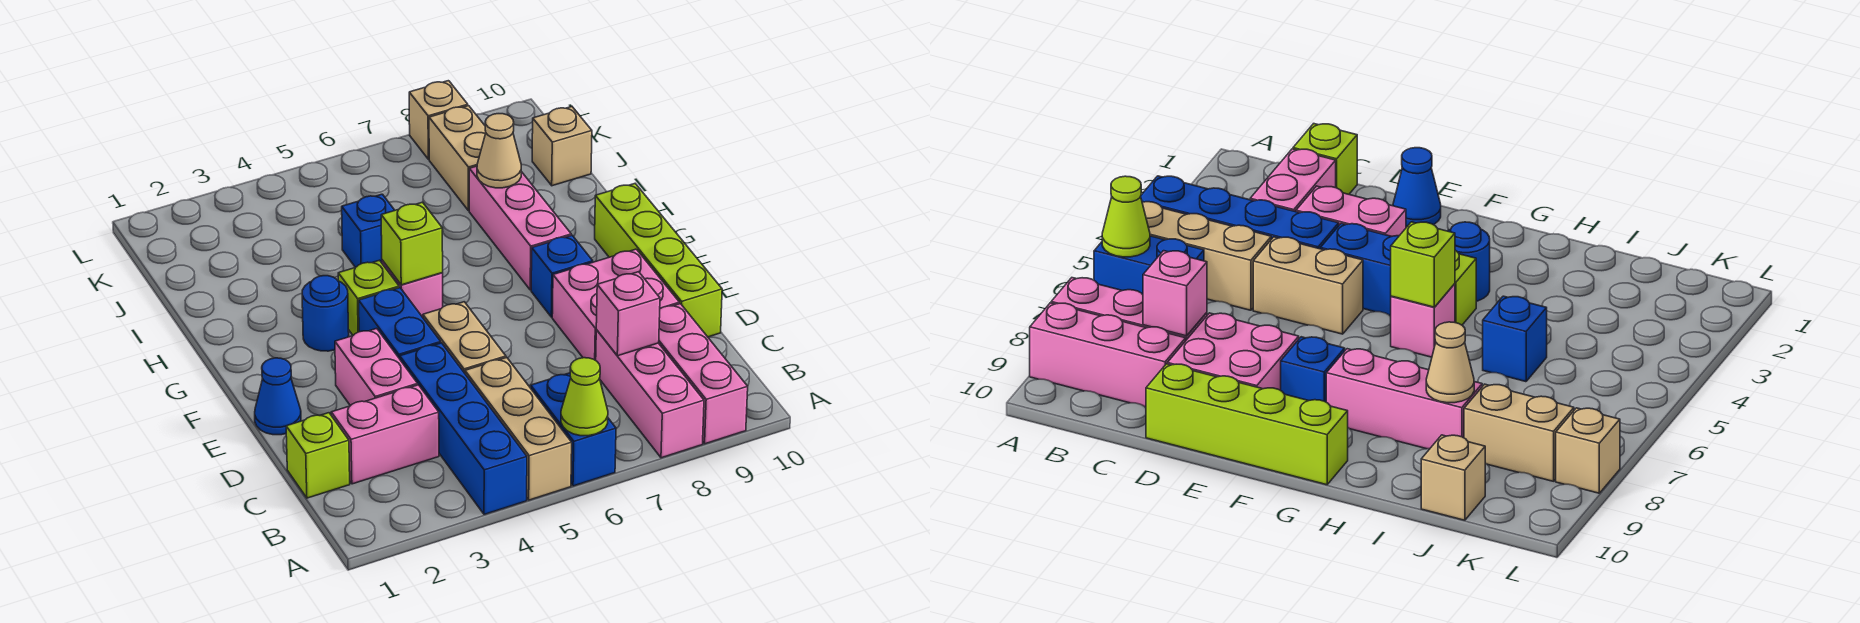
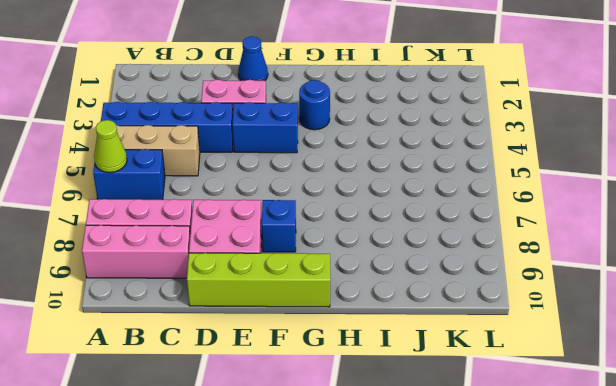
none -> lime brick C1 level 1
none -> pink brick C2:C3 level 1
none -> tan brick D5:E5 level 1

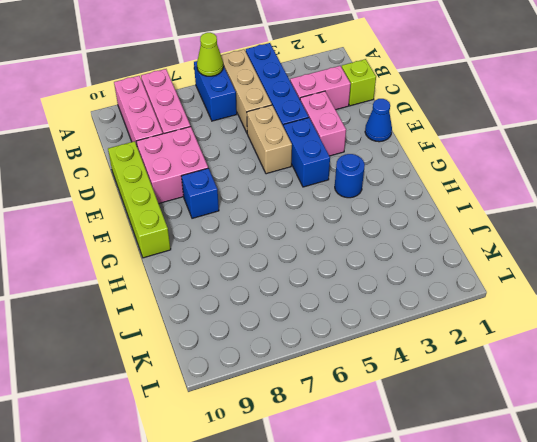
none -> lime brick G4 level 1
none -> pink brick G5 level 1
none -> pink brick G8:I8 level 1

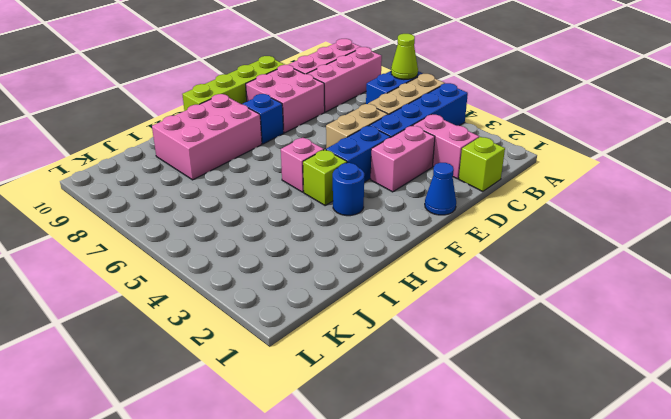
pink brick G8:I9 level 1 -> pink brick G8:I8 level 1
none -> blue brick I5 level 1
none -> tan brick J8:K8 level 1
none -> tan brick J10 level 1

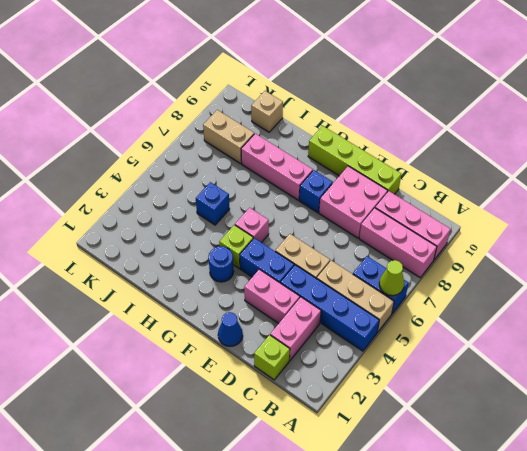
none -> tan brick L8 level 1
none -> pink brick C8 level 2
none -> lime brick G5 level 2

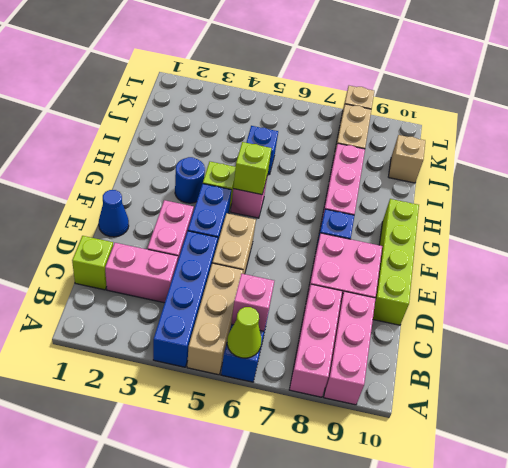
pink brick B6 level 2 -> pink brick C8 level 2
none -> tan cone I8 level 2

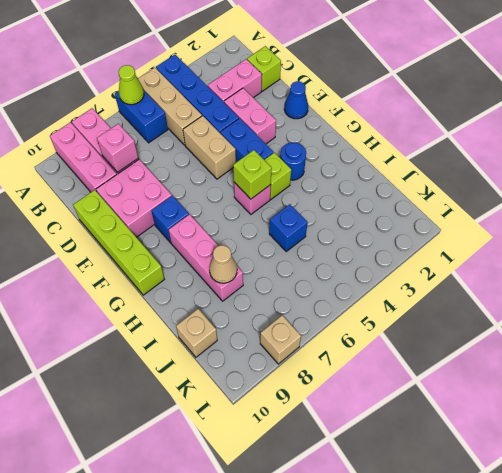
none -> tan brick J8:K8 level 1

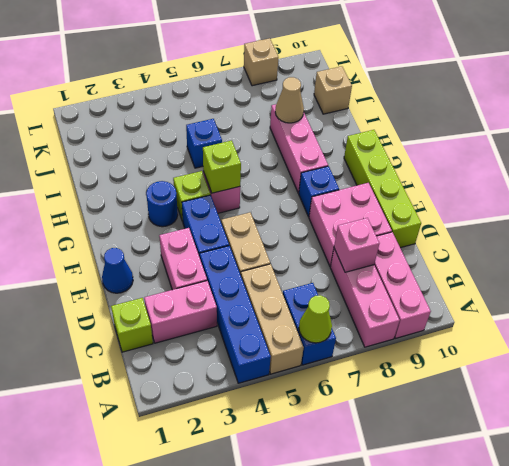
none -> tan brick J8:K8 level 1

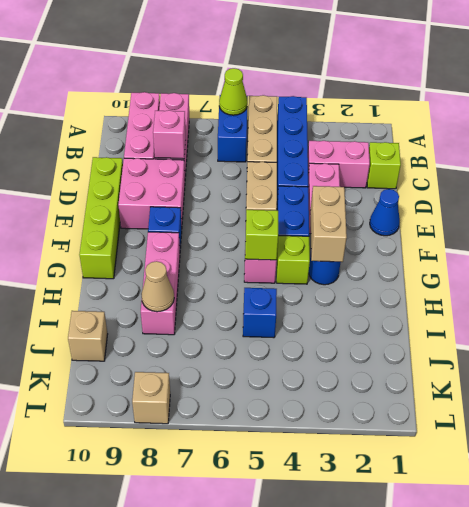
tan brick F3:G3 level 2 -> tan brick J8:K8 level 1

